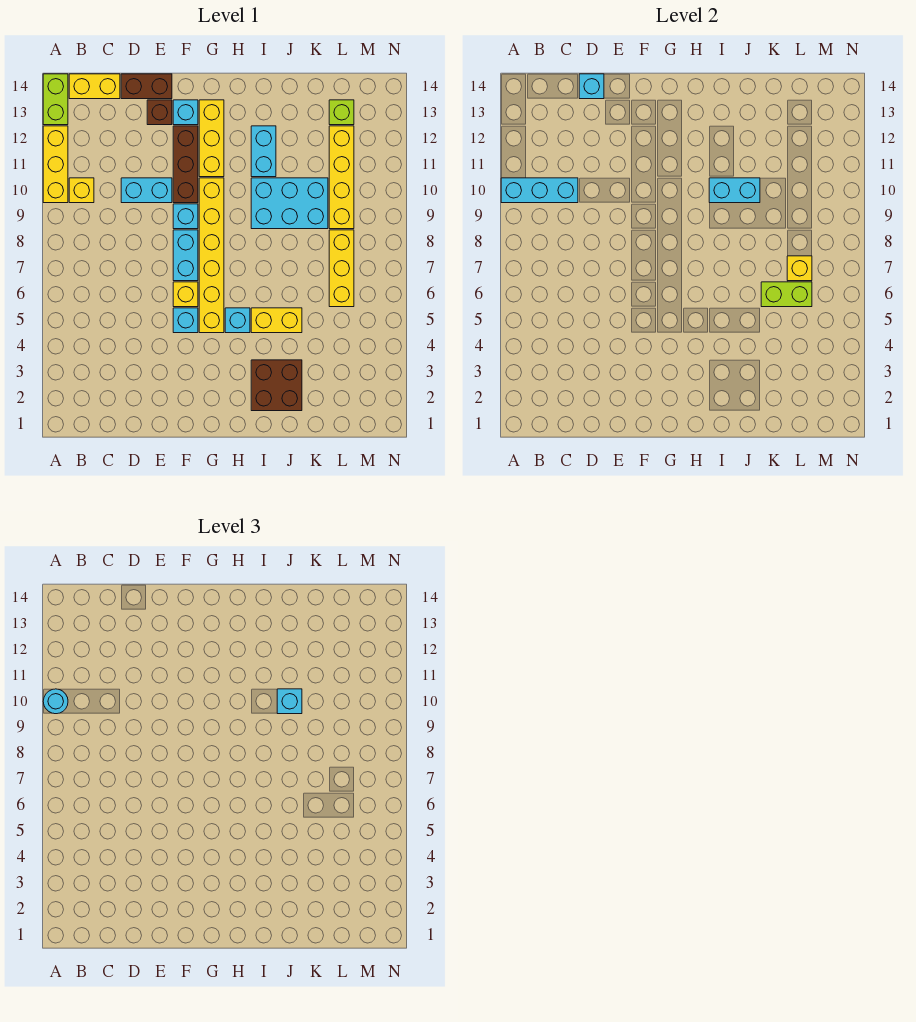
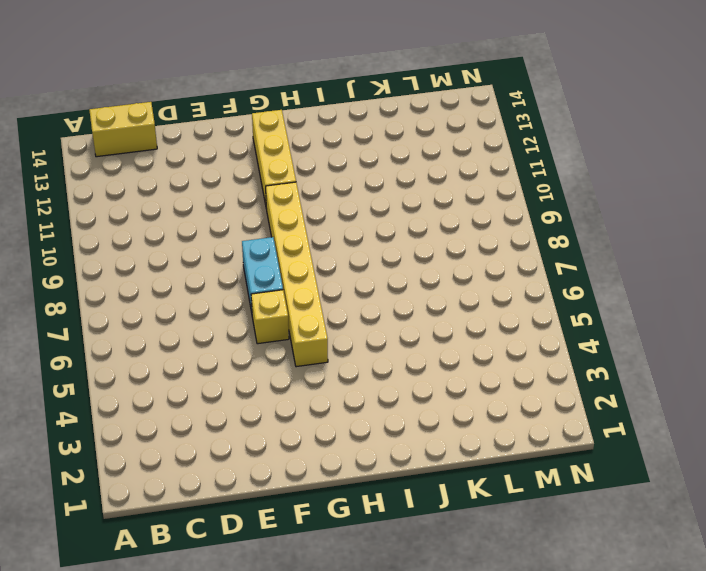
none -> yellow brick A10:A12 level 1
none -> lime brick A13:A14 level 1
none -> yellow brick B10 level 1
none -> cyan brick D10:E10 level 1

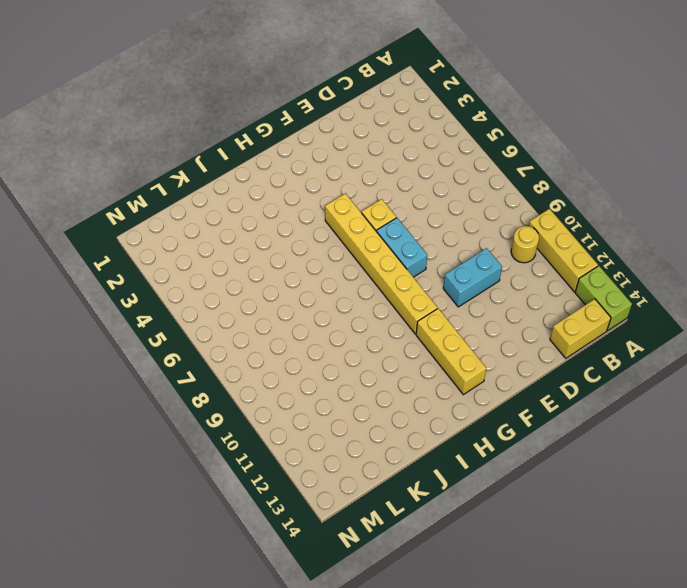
yellow round brick B10 level 1 -> yellow brick B10 level 1
none -> brown brick D14:E14 level 1
none -> brown brick E13 level 1
none -> cyan brick F5 level 1
none -> cyan brick F9 level 1

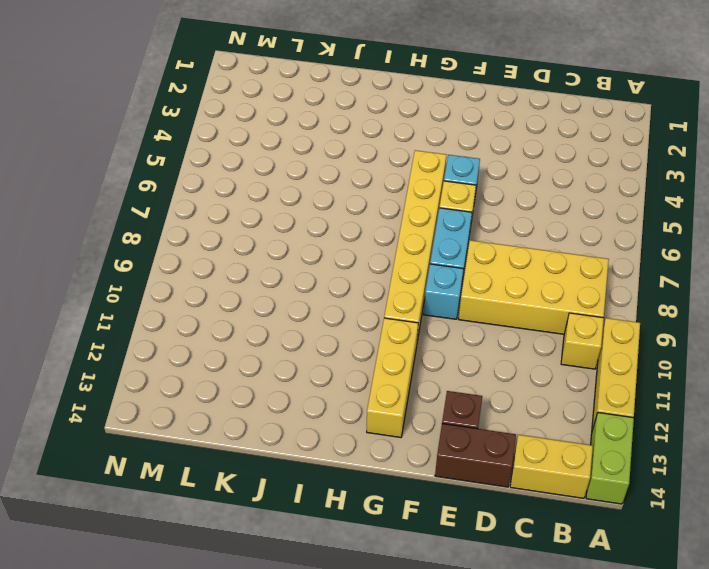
yellow brick B8:E9 level 1 -> none
none -> cyan brick D10:E10 level 1
none -> brown brick F10:F12 level 1
none -> cyan brick F13 level 1
none -> cyan brick H5 level 1

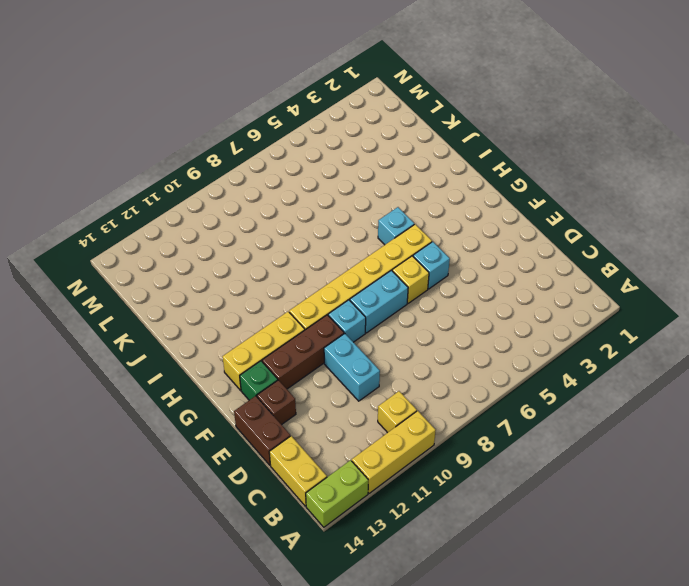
green brick F13 level 1 -> cyan brick F13 level 1
none -> brown brick I2:J3 level 1
none -> yellow brick I5:J5 level 1
none -> cyan brick I9:K10 level 1
none -> cyan brick I11:I12 level 1

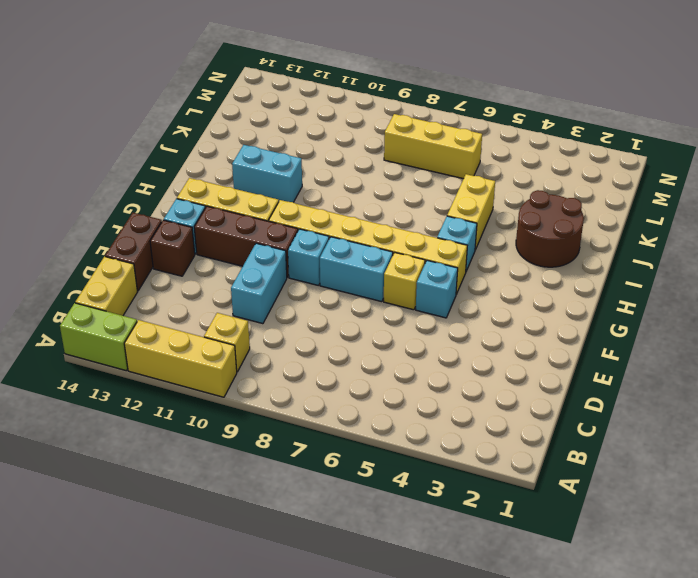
brown round brick I2:J3 level 1 -> brown brick I2:J3 level 1
none -> cyan brick I9:K10 level 1
none -> yellow brick L9:L12 level 1
none -> lime brick L13 level 1
none -> cyan brick A10:C10 level 2

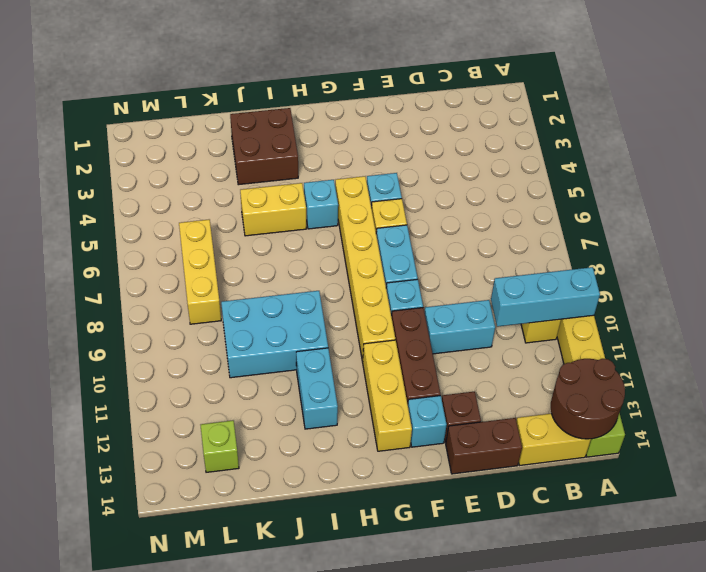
brown round brick A13:B14 level 2 -> none
none -> yellow brick L9:L12 level 1
none -> cyan brick D14 level 2
none -> cyan brick I10:J10 level 2
none -> lime brick K6:L6 level 2

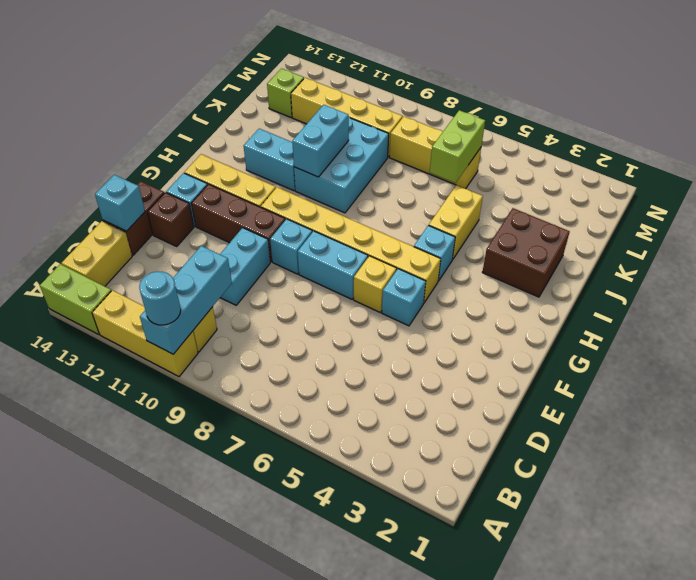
none -> yellow brick L7 level 2
none -> cyan brick J10 level 3

